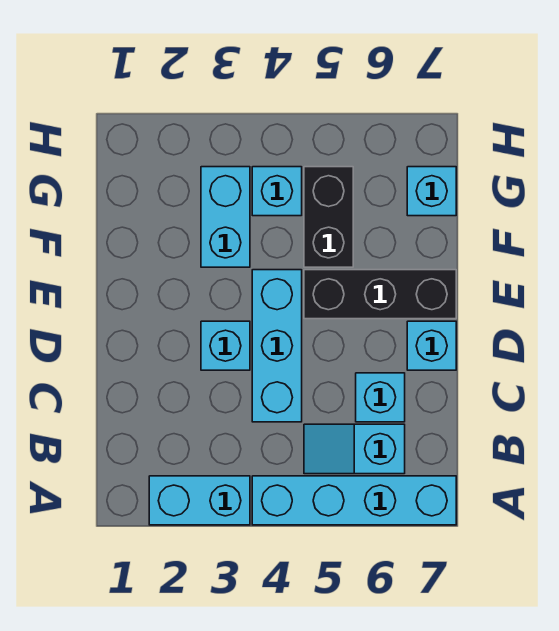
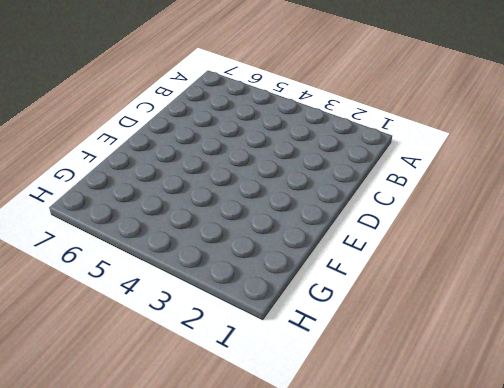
none -> cyan brick A2:A3 level 1
none -> cyan brick A4:A7 level 1
none -> cyan slope B5:B6 level 1 top 6

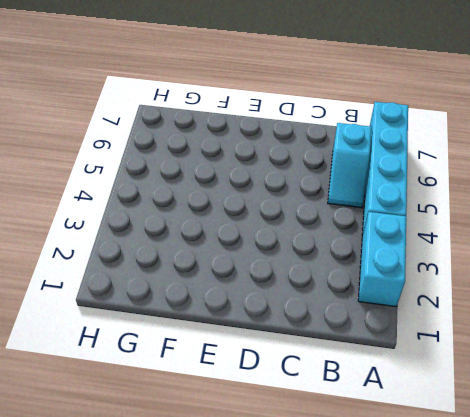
none -> cyan brick C4:E4 level 1
none -> cyan brick C6 level 1
none -> cyan brick D3 level 1

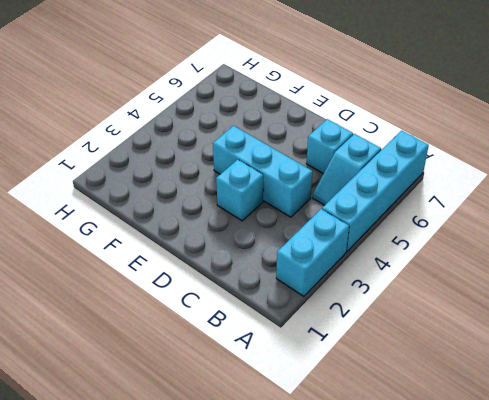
none -> cyan brick D7 level 1
none -> black brick E5:E7 level 1
none -> cyan brick F3:G3 level 1

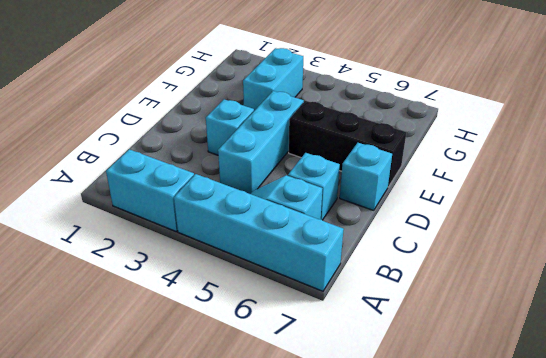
none -> black brick F5:G5 level 1
none -> cyan brick G4 level 1
none -> cyan brick G7 level 1

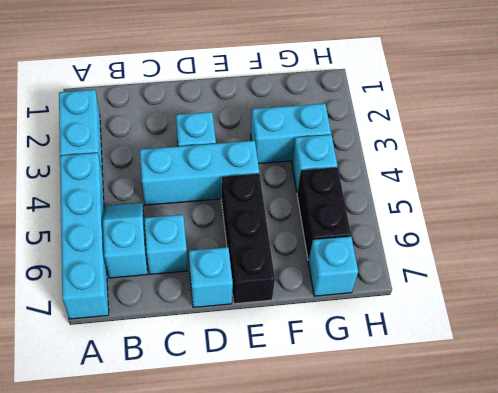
black brick G5:G6 level 1 -> black brick F5:G5 level 1

